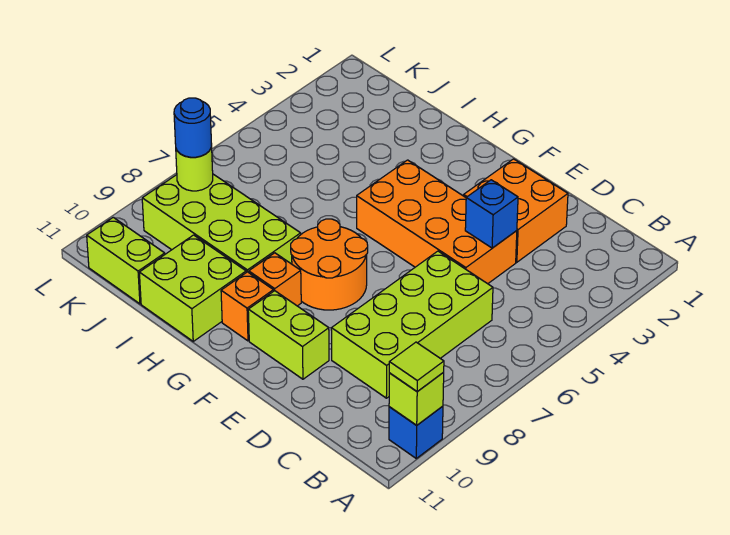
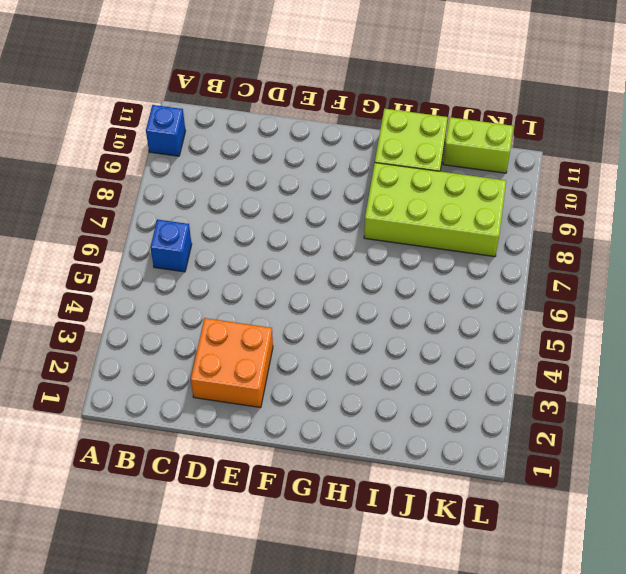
blue brick B6 level 1 -> blue brick D4 level 2
none -> lime brick C6:D9 level 1
none -> orange brick D4:G5 level 1
none -> lime brick E10:F10 level 1

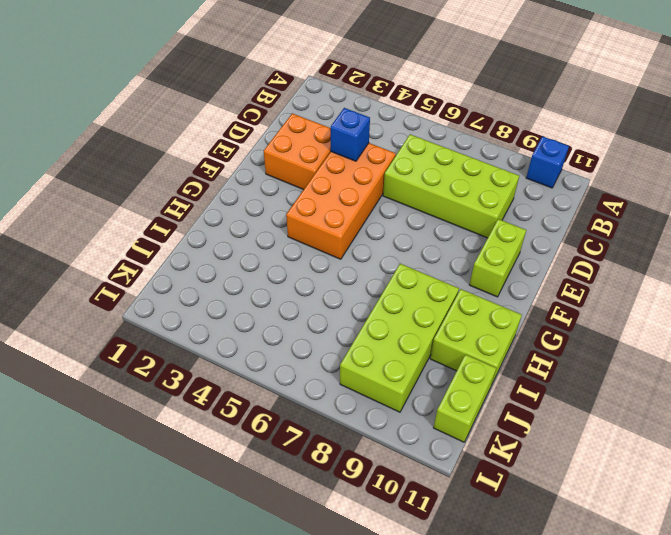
none -> orange round brick F7:G8 level 1
none -> orange brick G9 level 1
none -> orange brick G10 level 1

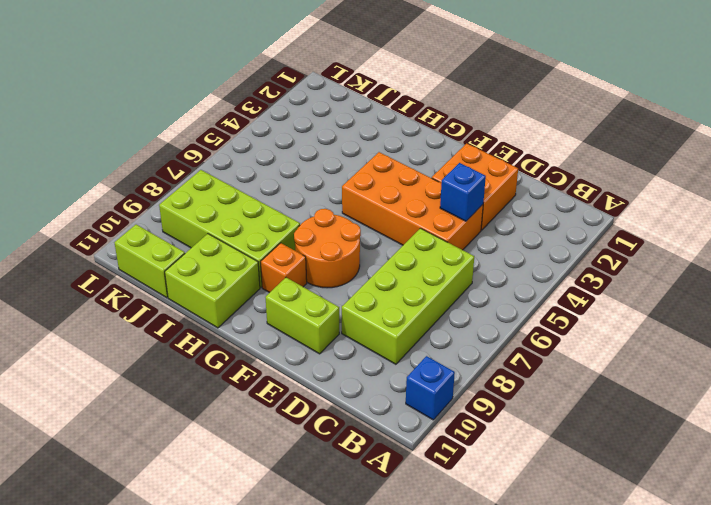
none -> orange brick G10 level 1
none -> lime brick A10 level 2
none -> lime round brick K8 level 2

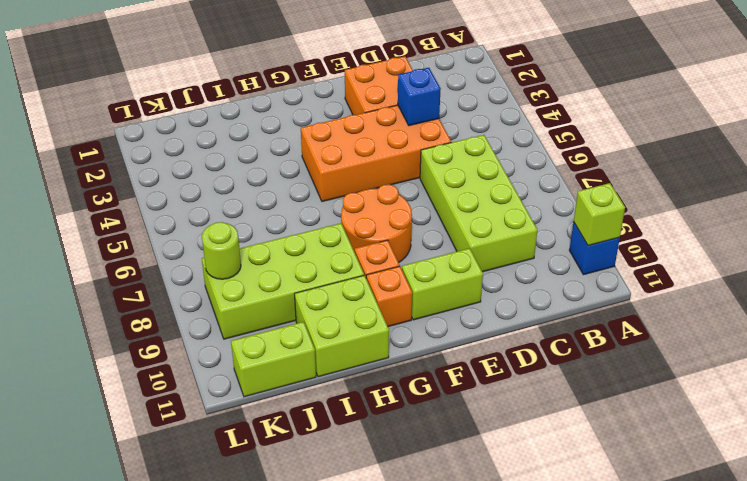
none -> lime tile A10 level 3
none -> blue round brick K8 level 3

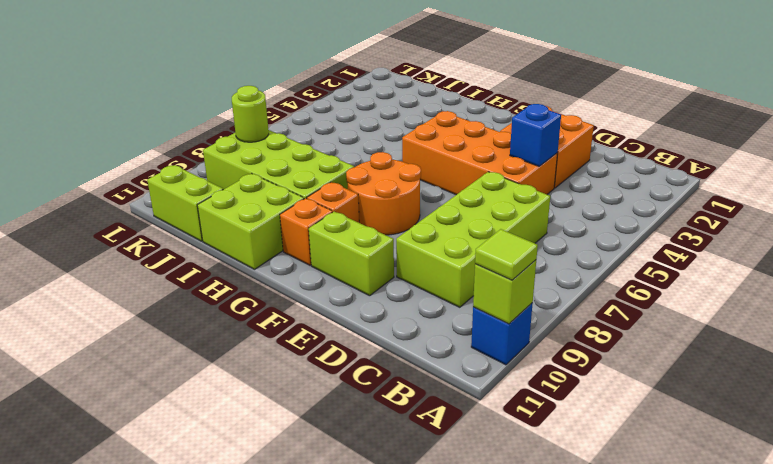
none -> blue round brick K8 level 3

